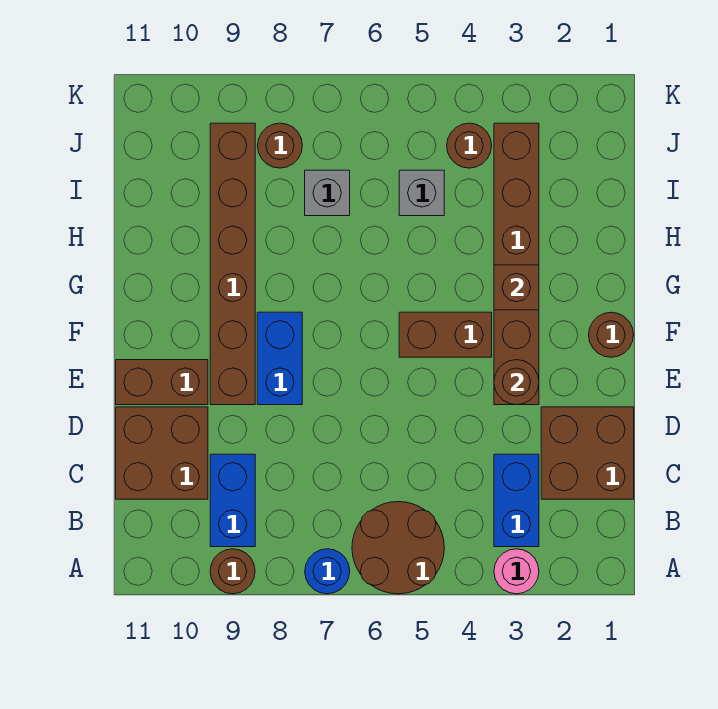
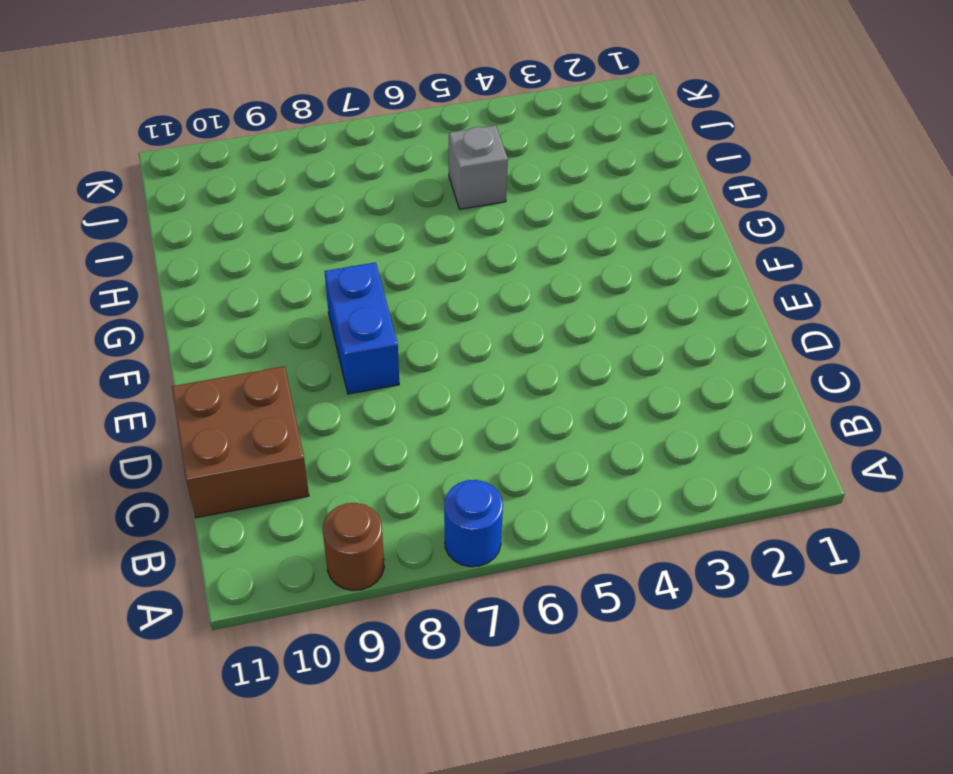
none -> pink round brick A3 level 1
none -> brown round brick A5:B6 level 1
none -> blue brick B3:C3 level 1

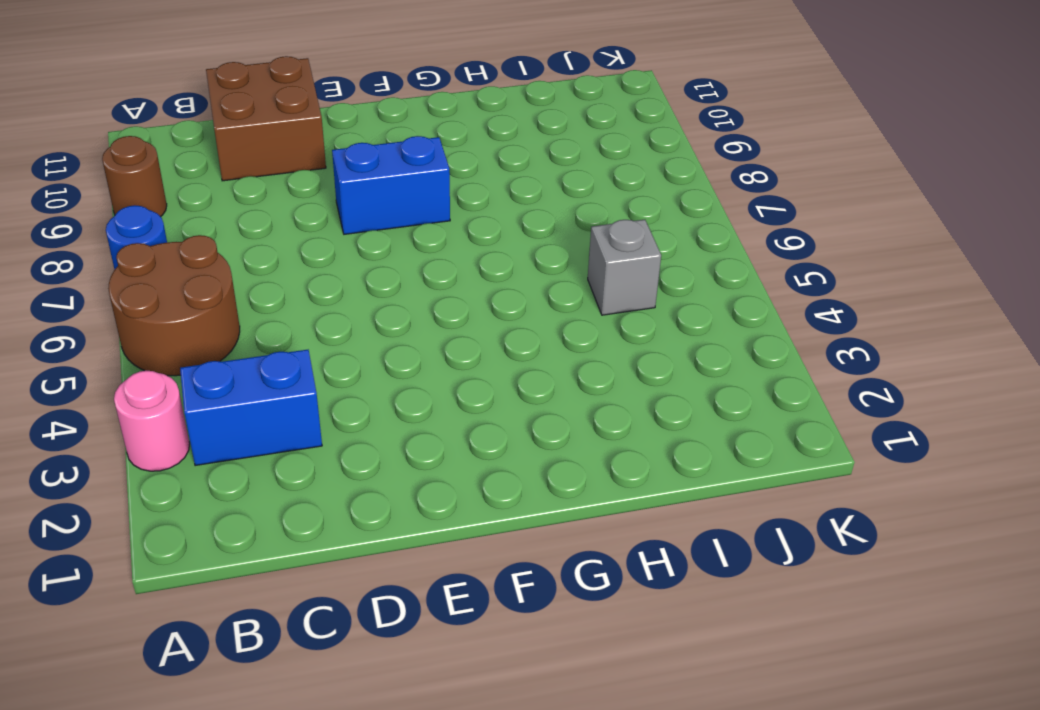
none -> blue brick B9:C9 level 1
none -> brown brick C1:D2 level 1
none -> brown brick E3:J3 level 1

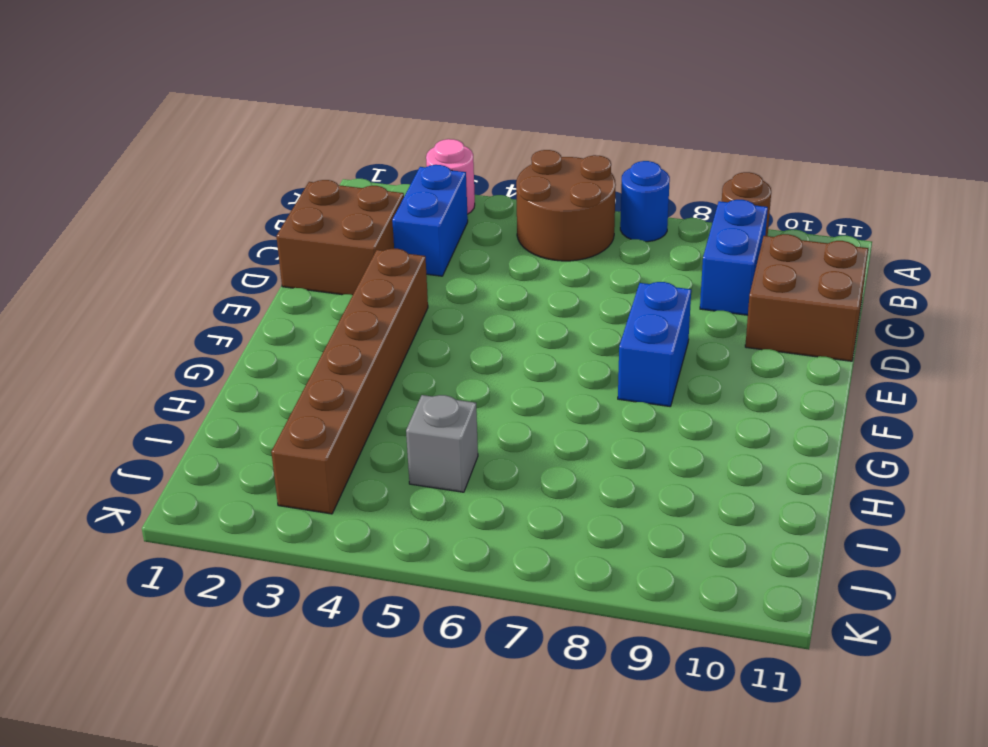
none -> brown brick E9:J9 level 1
none -> brown brick E10:E11 level 1
none -> brown round brick F1 level 1

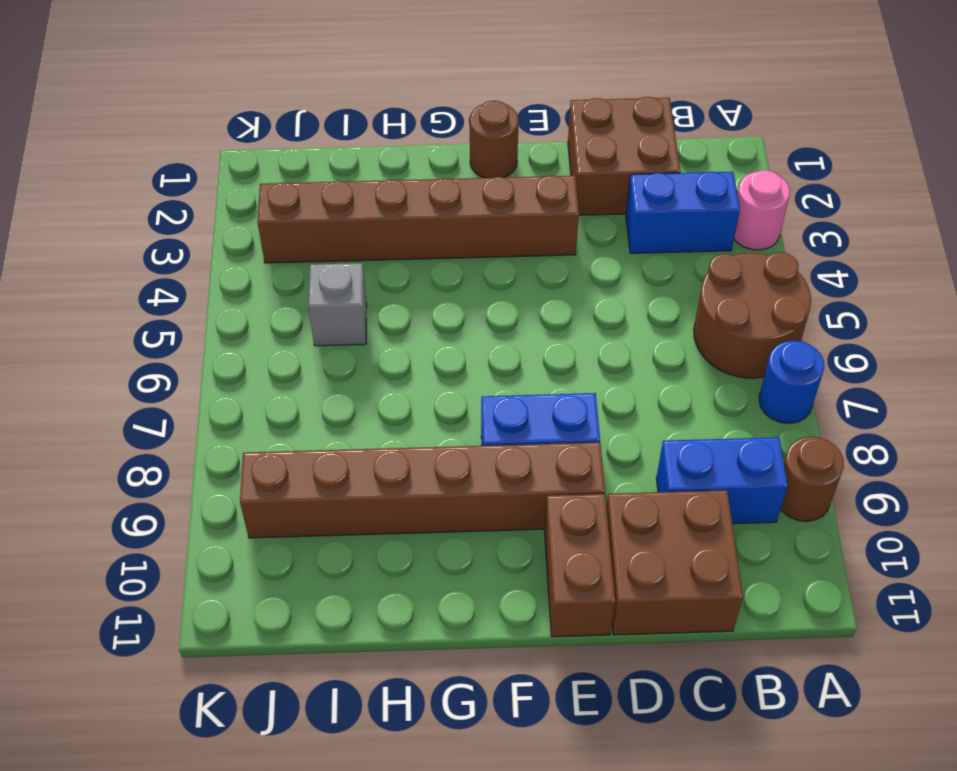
none -> brown brick F4:F5 level 1
none -> grey brick I7 level 1
none -> brown round brick J4 level 1

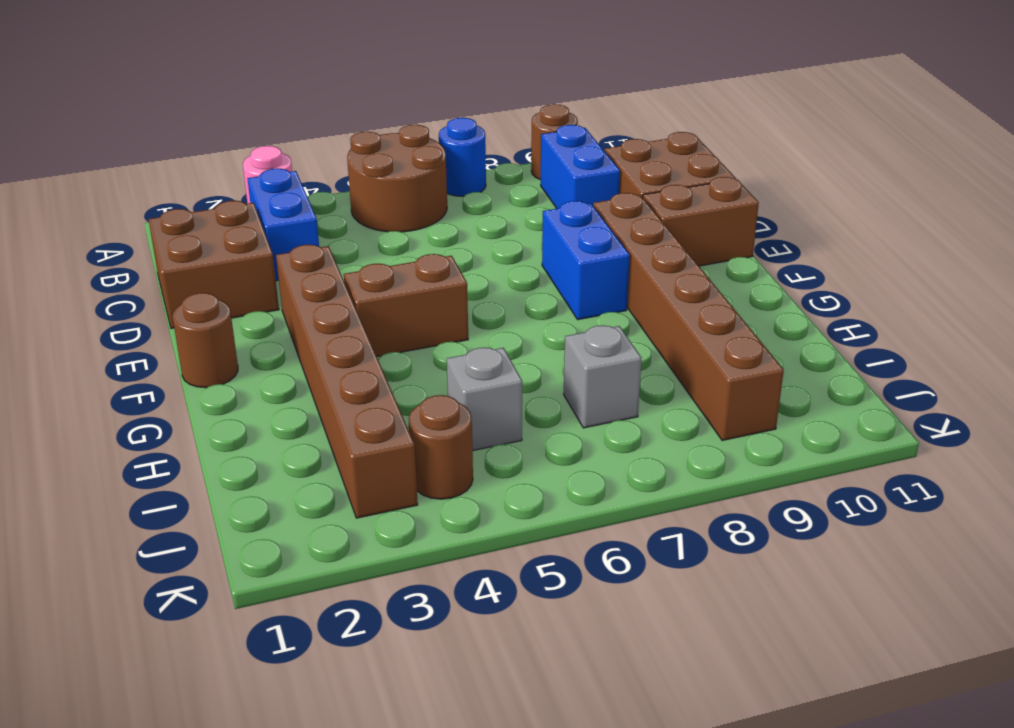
none -> brown round brick J8 level 1
none -> brown round brick E3 level 2
none -> brown brick G3 level 2

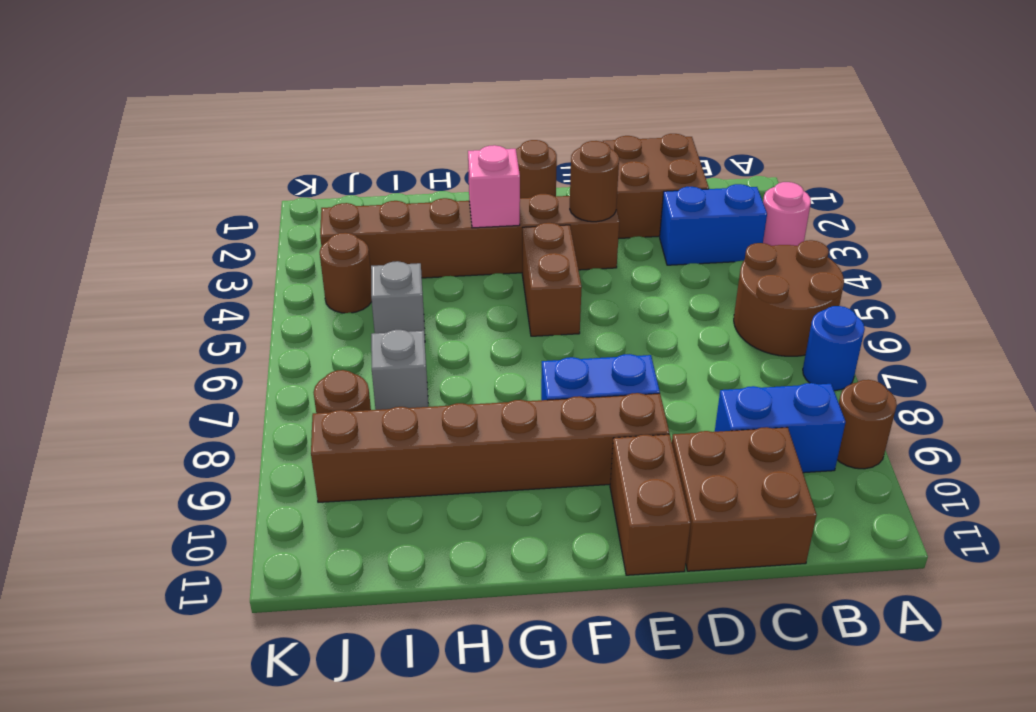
pink brick G3 level 2 -> brown brick G3 level 2

